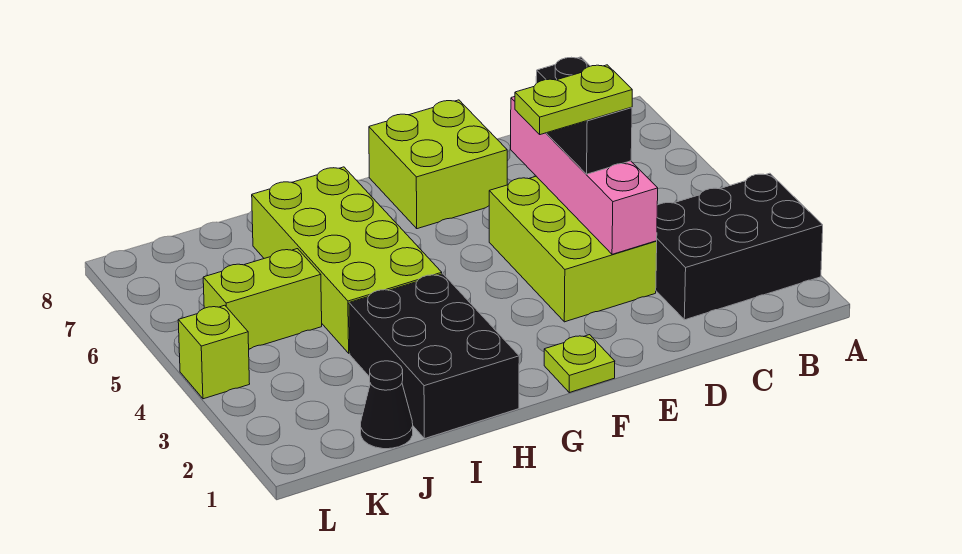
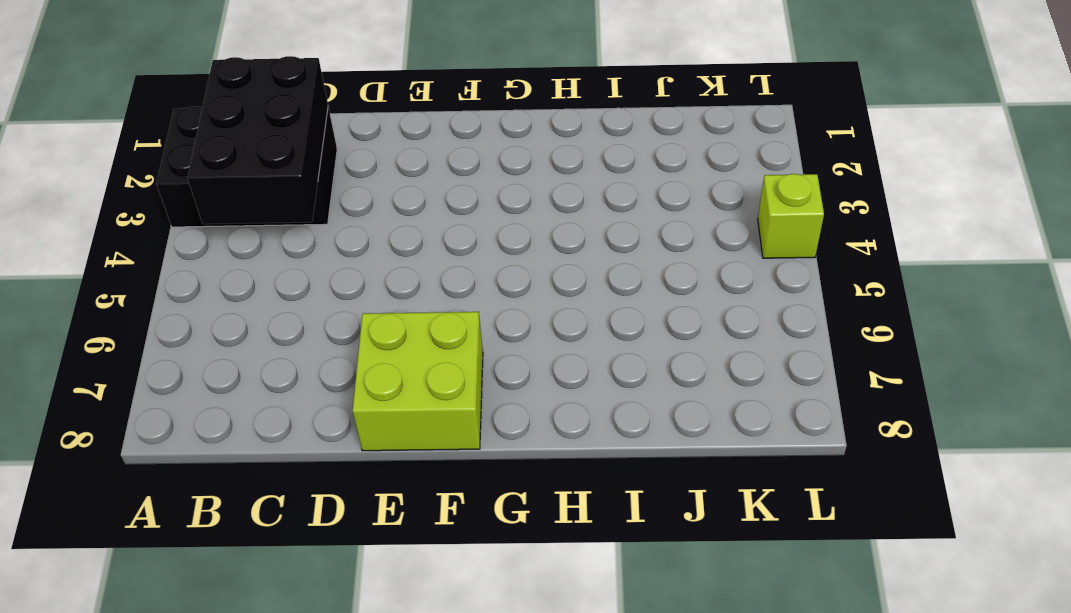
black brick B2:C4 level 2 -> black brick H1:I3 level 1
none -> lime brick D3:E5 level 1
none -> lime plate F1 level 1
none -> lime brick H4:I7 level 1

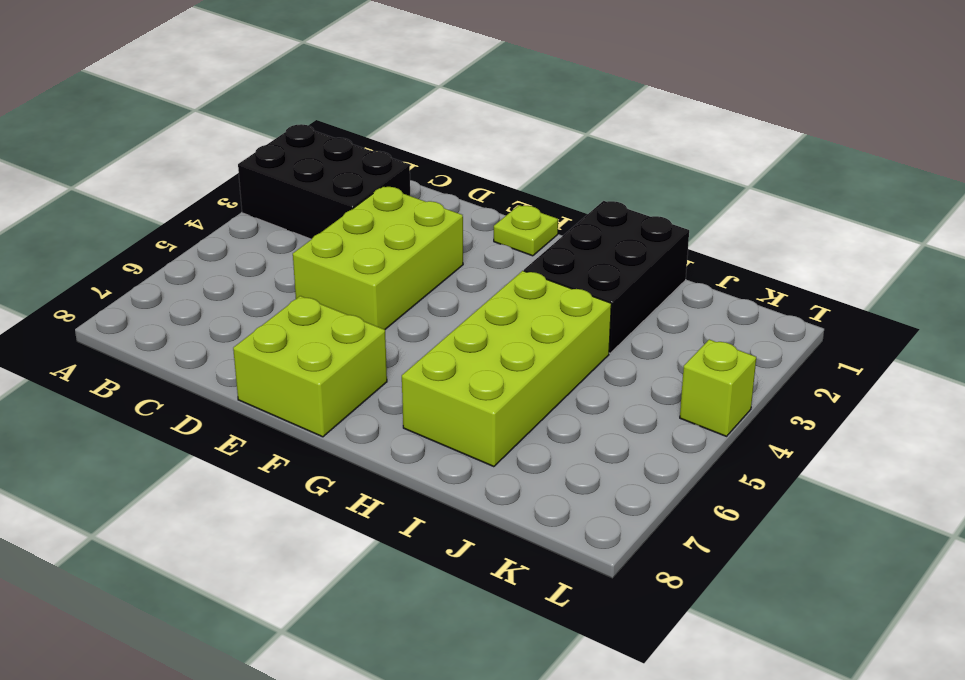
none -> black cone J1 level 1
none -> lime brick J5:K5 level 1
none -> pink brick D3:D6 level 2

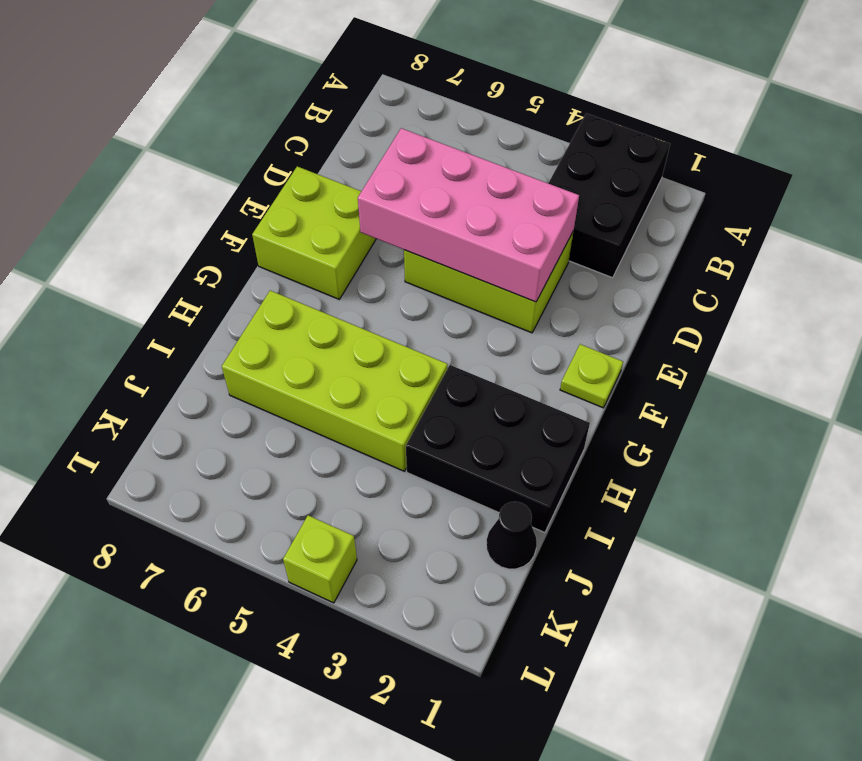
pink brick D3:E6 level 2 -> pink brick D3:D6 level 2
none -> lime brick J5:K5 level 1
none -> black brick D4:D5 level 3
none -> lime plate D4:E4 level 4

